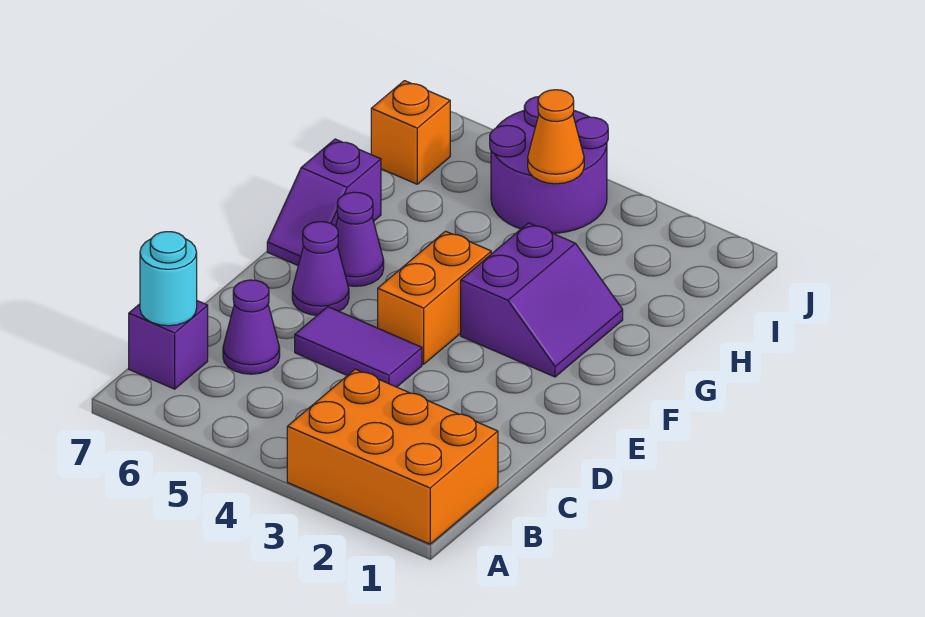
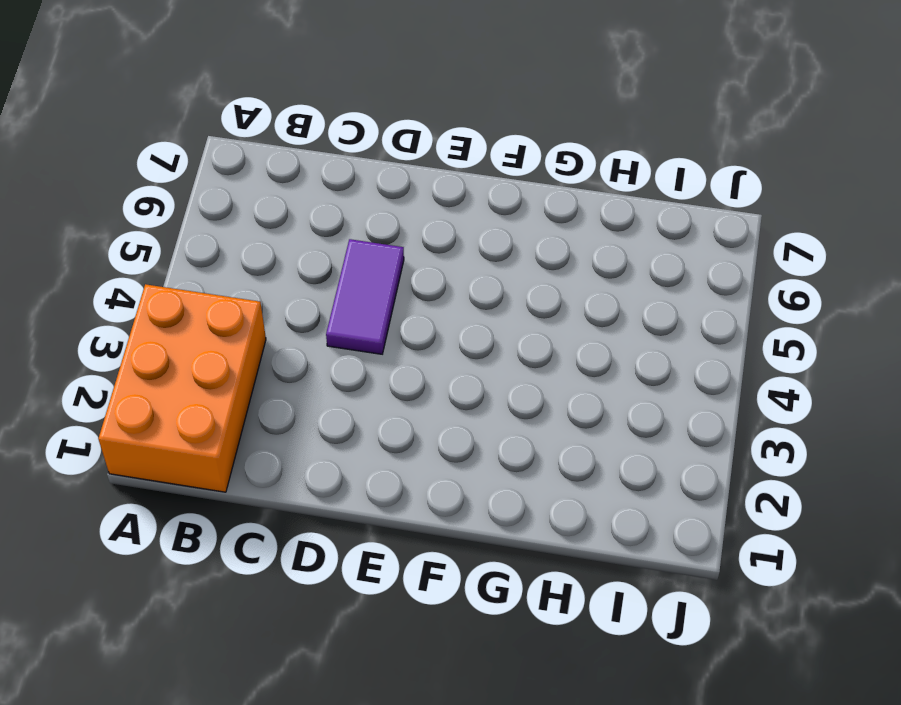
none -> purple brick B7 level 1
none -> purple cone C6 level 1
none -> orange brick E4:F4 level 1

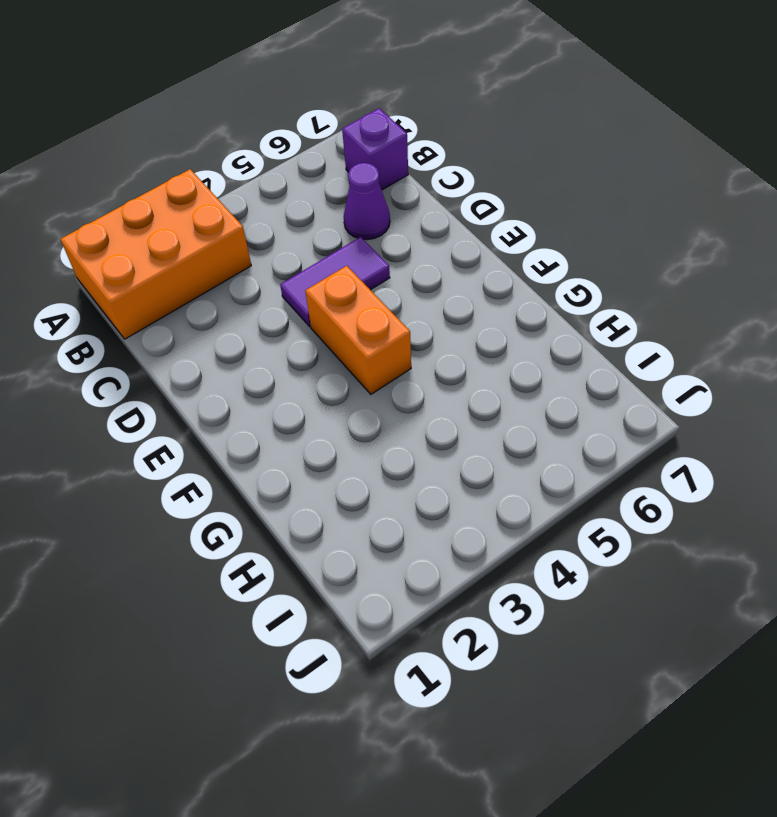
none -> purple cone E6 level 1
none -> purple slope F2:G3 level 1 top 3
none -> purple cone F6 level 1

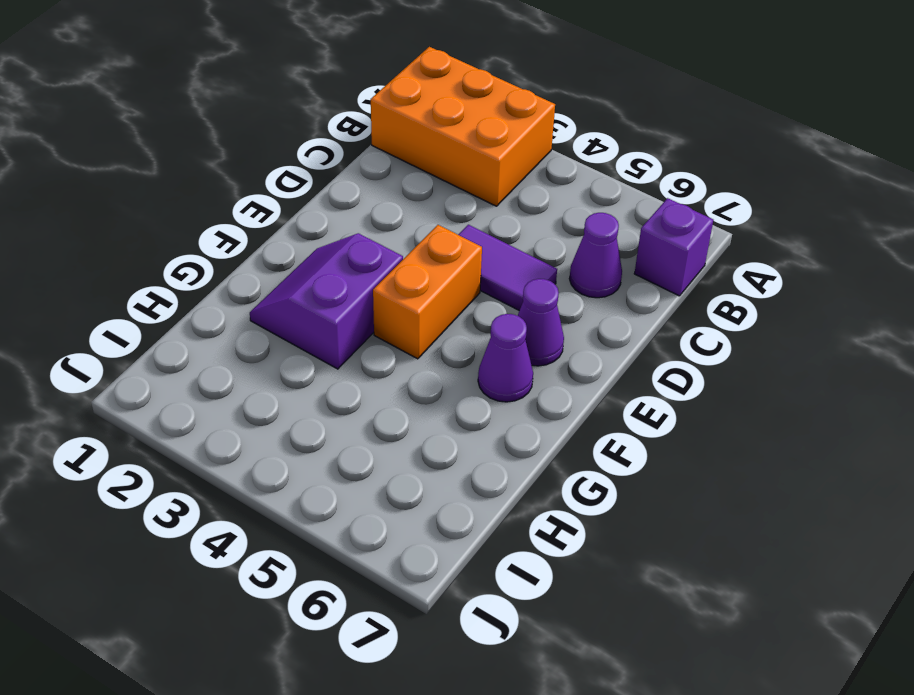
none -> purple slope F7:G7 level 1 top G
none -> purple round brick I4:J5 level 1
none -> orange brick I7 level 1

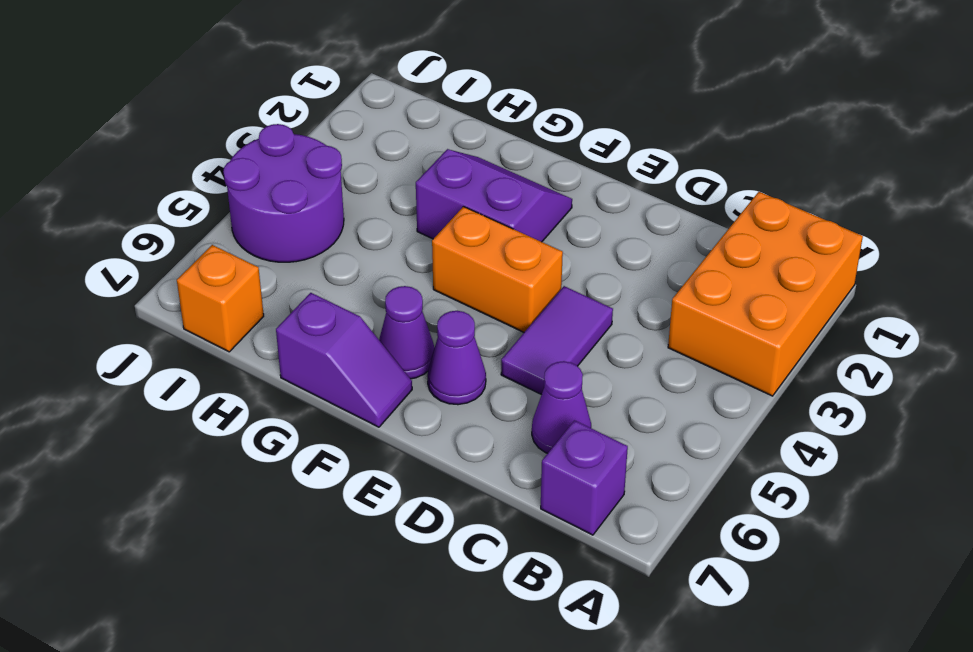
none -> cyan round brick B7 level 2
none -> orange cone I4 level 2

